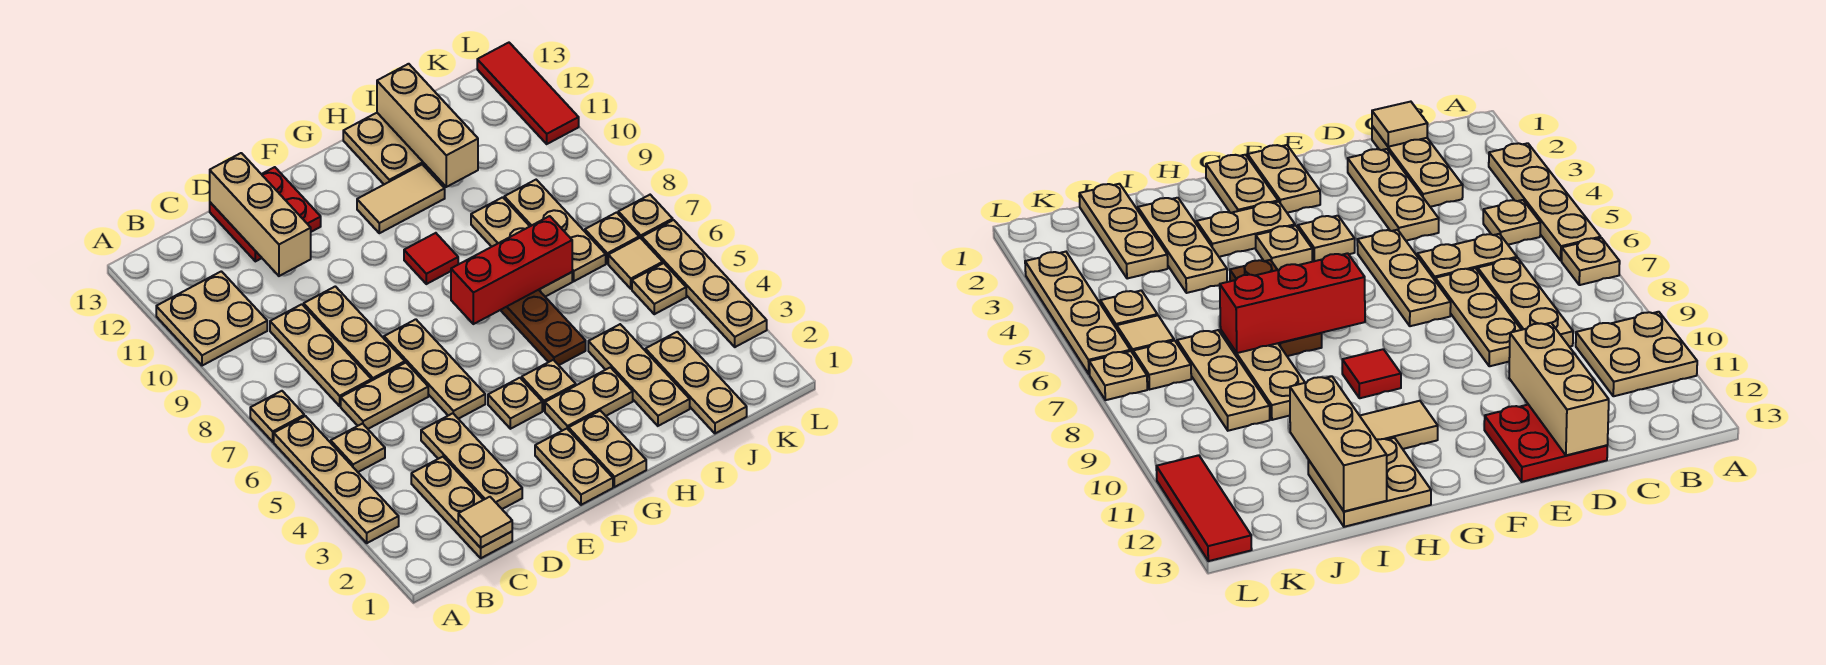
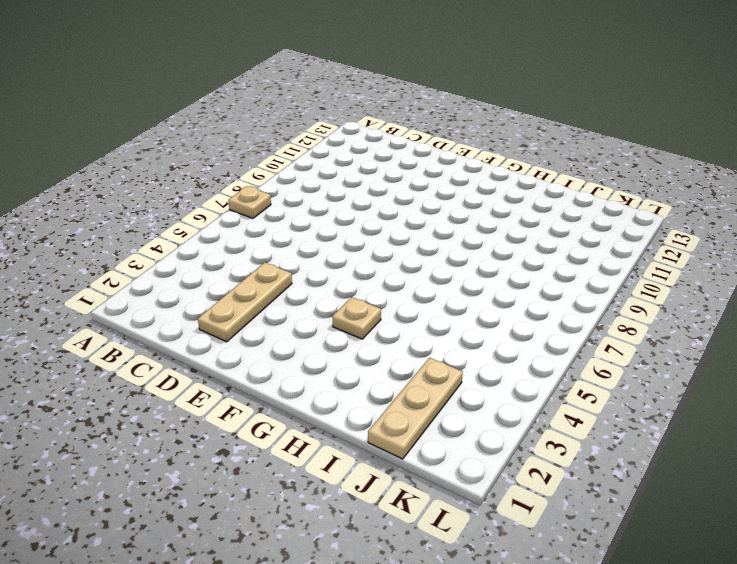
none -> tan plate A3:A6 level 1
none -> tan plate A10:B11 level 1
none -> tan plate B5 level 1
none -> tan plate C1:C3 level 1

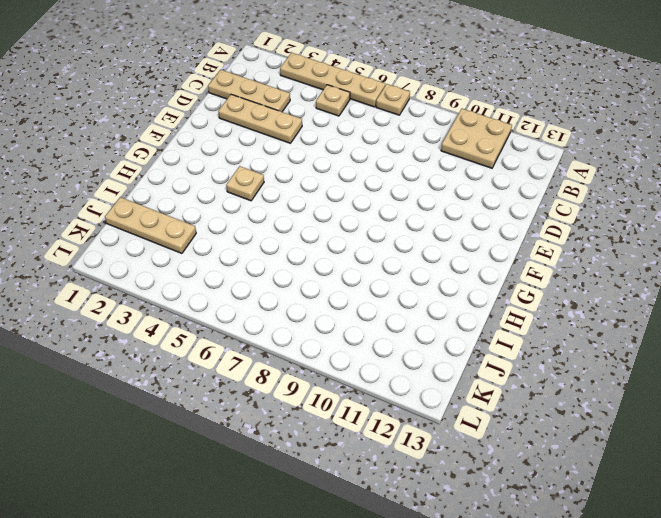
none -> tan plate C6:D6 level 1
none -> tan plate C7:C9 level 1
none -> tan plate D7:D9 level 1
none -> red plate D12:E13 level 1

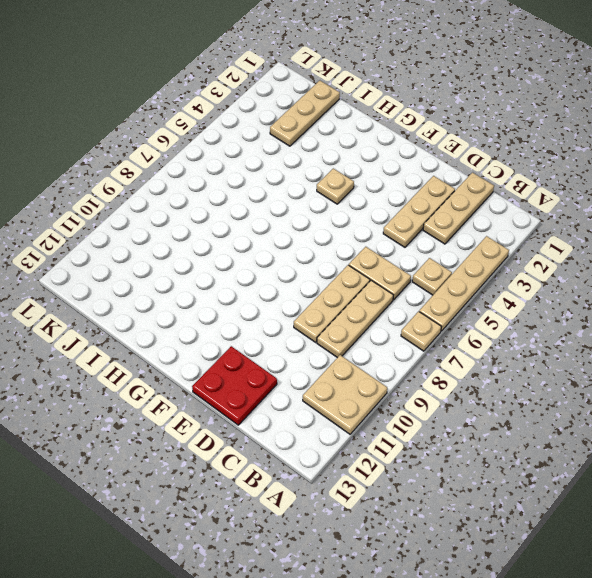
none -> tan plate E5:E7 level 1
none -> tan plate F1:F2 level 1
none -> tan plate F4 level 1
none -> tan plate G1:G2 level 1

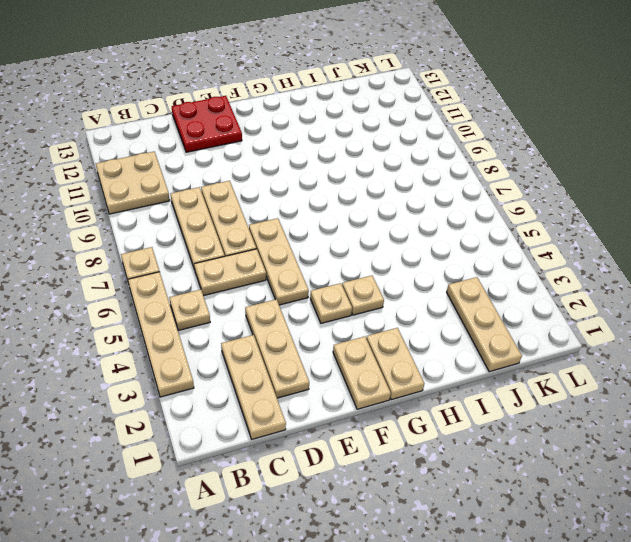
none -> tan plate G3:H3 level 1
none -> red tile G9 level 1
none -> tan tile G11:H11 level 1
none -> brown plate H5:H7 level 1

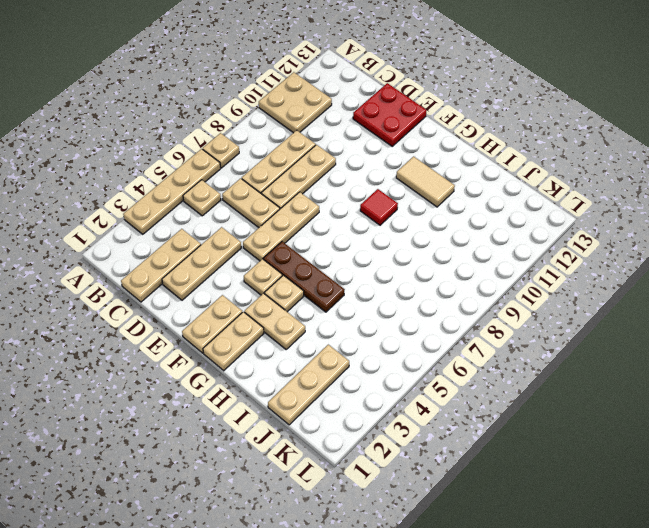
brown plate F5:H5 level 1 -> brown plate H5:H7 level 1
none -> tan plate H12:I13 level 1
none -> tan plate I2:I4 level 1
none -> tan plate I7:I9 level 1
none -> tan plate J7:J9 level 1

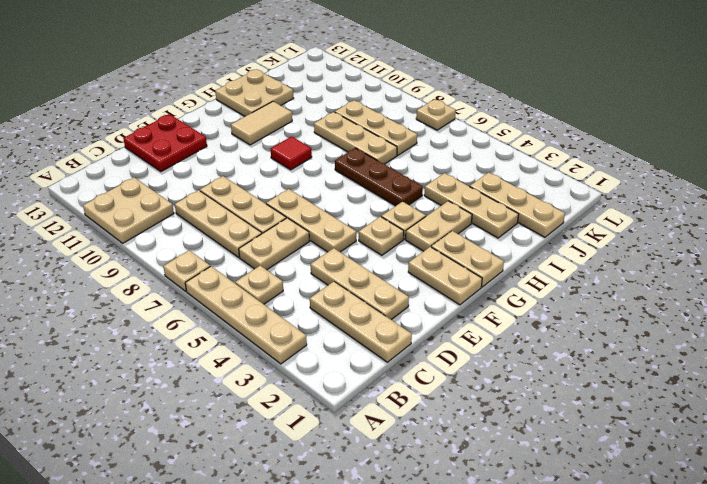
none -> tan plate K5 level 1
none -> tan tile K6 level 1
none -> tan plate K7 level 1
none -> tan plate L3:L6 level 1

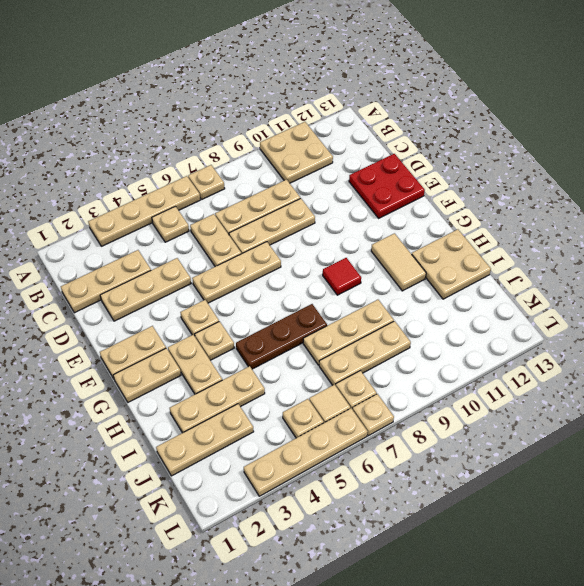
none -> red tile L11:L13 level 1
none -> tan tile C1 level 2
none -> tan brick D11:D13 level 2
none -> red brick G7:I7 level 2

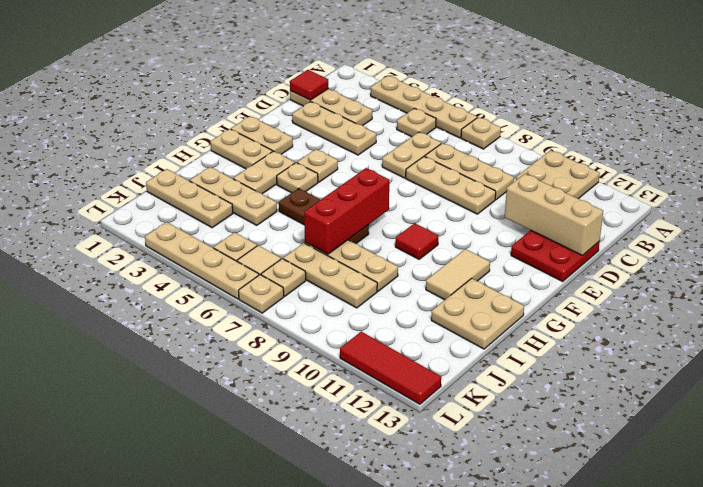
red tile C1 level 2 -> tan tile C1 level 2
none -> tan plate E5:E7 level 1
none -> tan brick I11:I13 level 2

